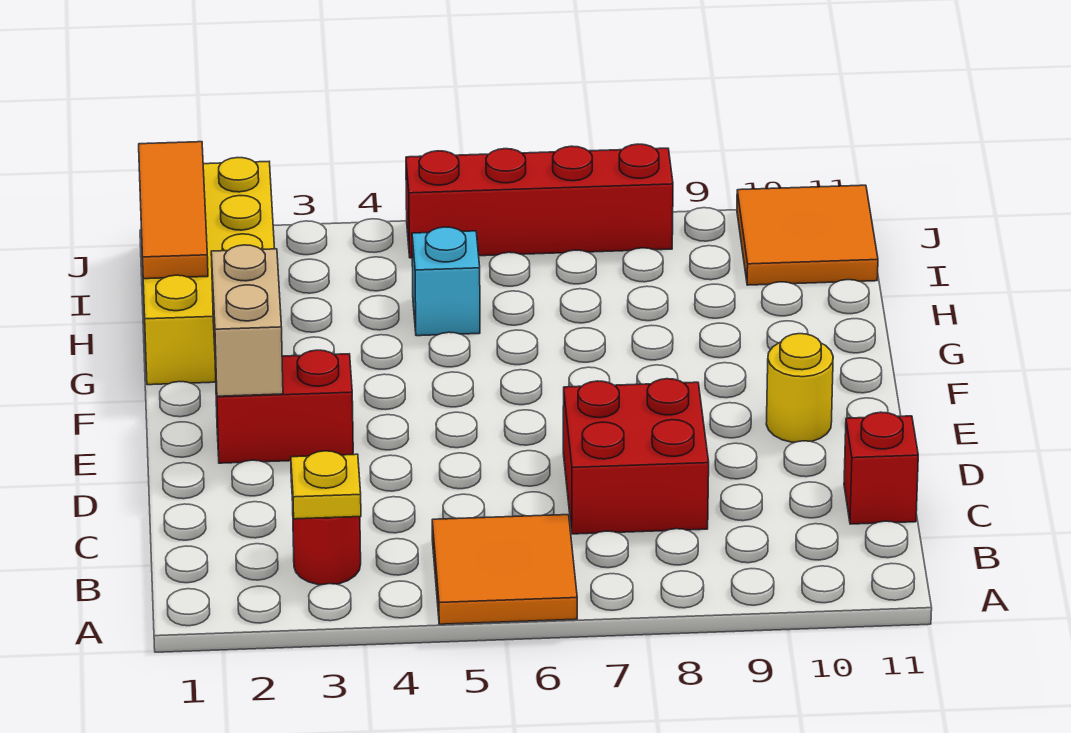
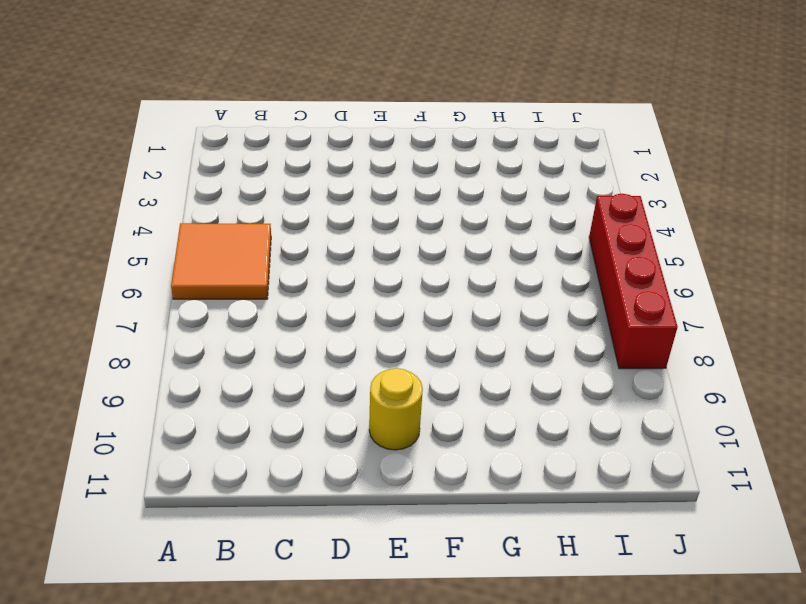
none -> red round brick B3 level 1
none -> red brick C7:D8 level 1
none -> red brick C11 level 1

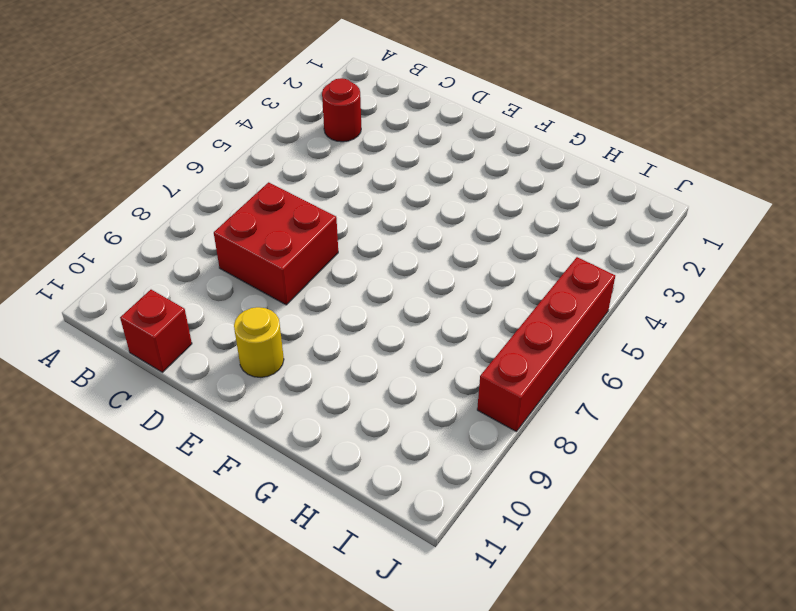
none -> orange tile A5:B6 level 1
none -> red brick E2:E3 level 1
none -> yellow brick G1:J2 level 1

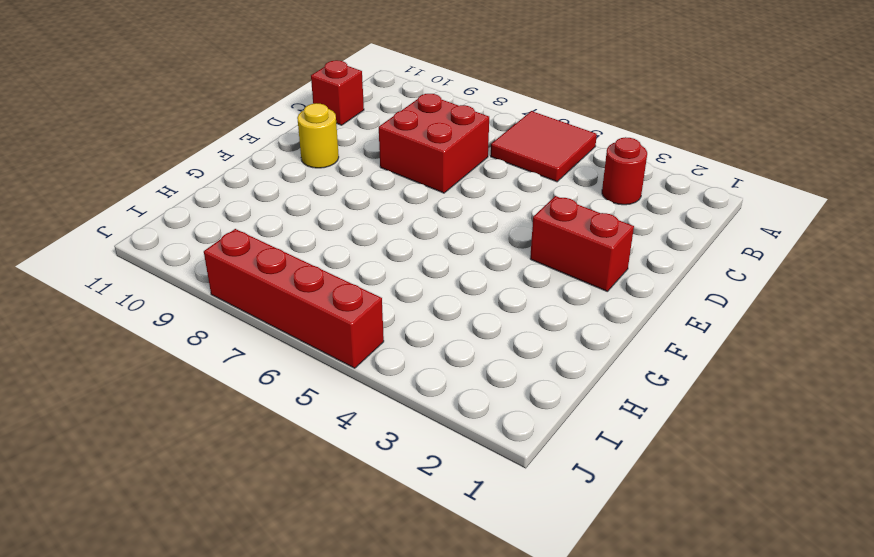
red tile A5:B6 level 1 -> orange tile A5:B6 level 1
none -> yellow brick G1:J2 level 1
none -> cyan brick H5 level 1
none -> orange tile I10:J11 level 1

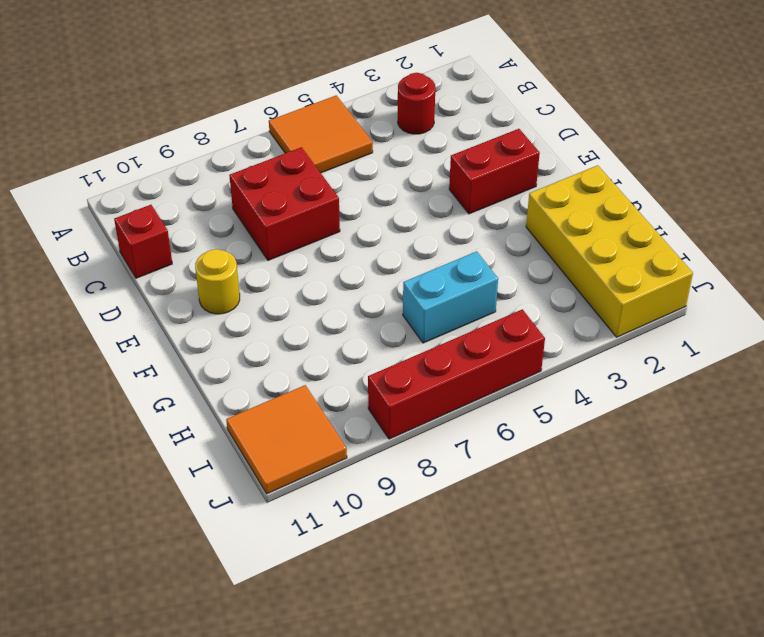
cyan brick H5:H6 level 1 -> cyan brick H5 level 1
none -> yellow plate B3 level 2
none -> tan brick E2:F2 level 2
none -> orange tile H1:J1 level 2

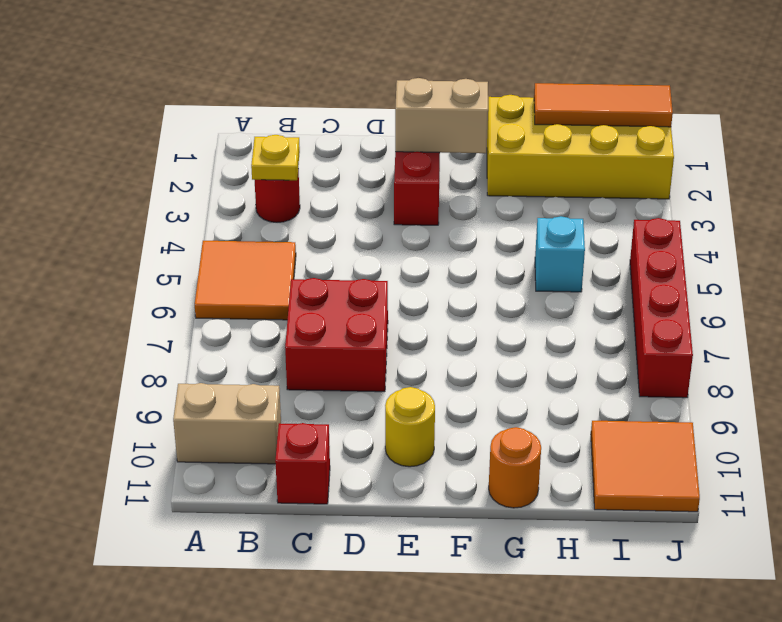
tan brick A10:B10 level 1 -> none
orange round brick G11 level 1 -> none

